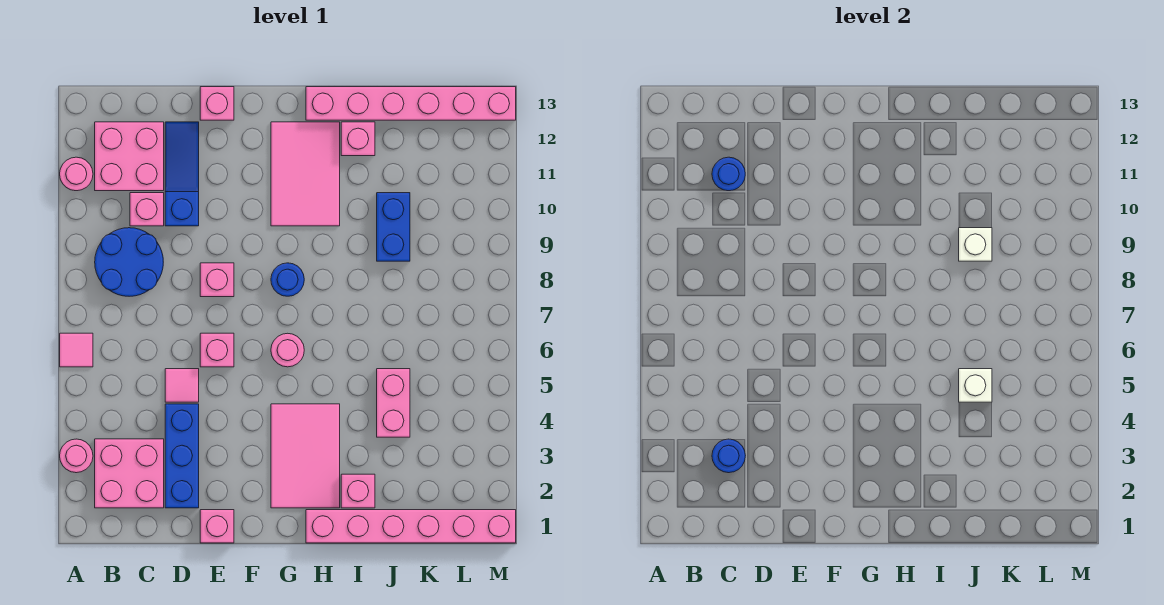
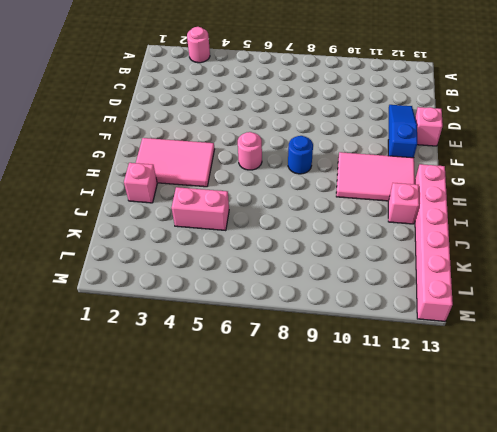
blue slope D12:F12 level 1 top F -> blue slope D10:D12 level 1 top 10
none -> pink tile A6 level 1
none -> pink round brick A11 level 1
none -> pink brick B2:C3 level 1

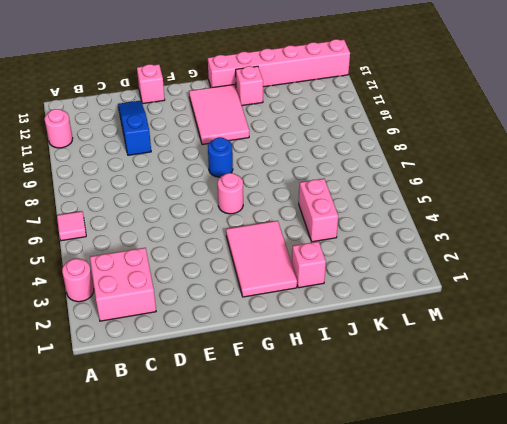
none -> blue round brick B8:C9 level 1
none -> pink brick B11:C12 level 1
none -> pink brick C10 level 1

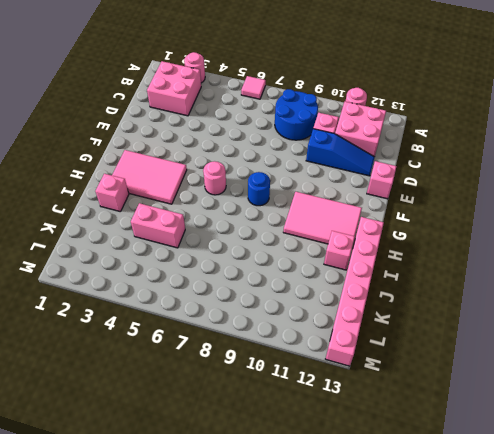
none -> blue brick D2:D4 level 1
none -> pink tile D5 level 1
none -> pink brick E1 level 1

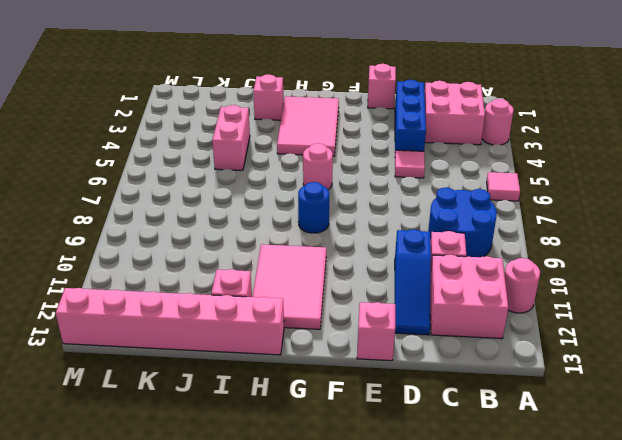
none -> pink brick E6 level 1
none -> pink brick E8 level 1
none -> pink brick H1:M1 level 1

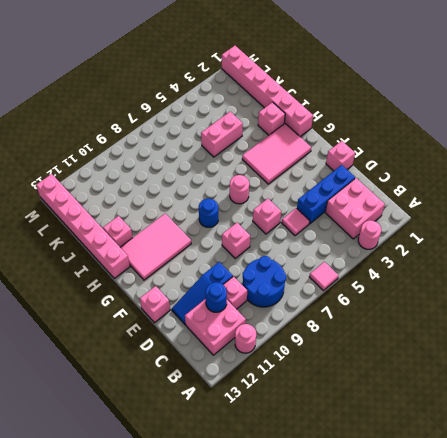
none -> blue brick J9:J10 level 1
none -> blue round brick C3 level 2
none -> white brick J5 level 2

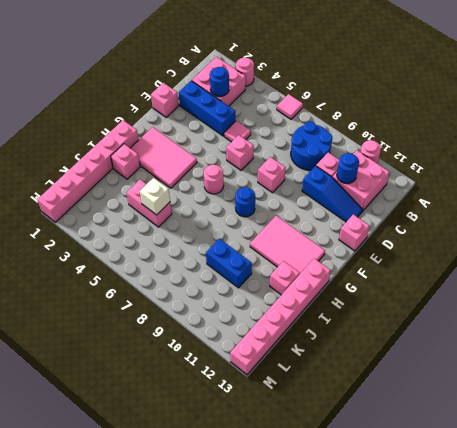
none -> white brick J9 level 2

